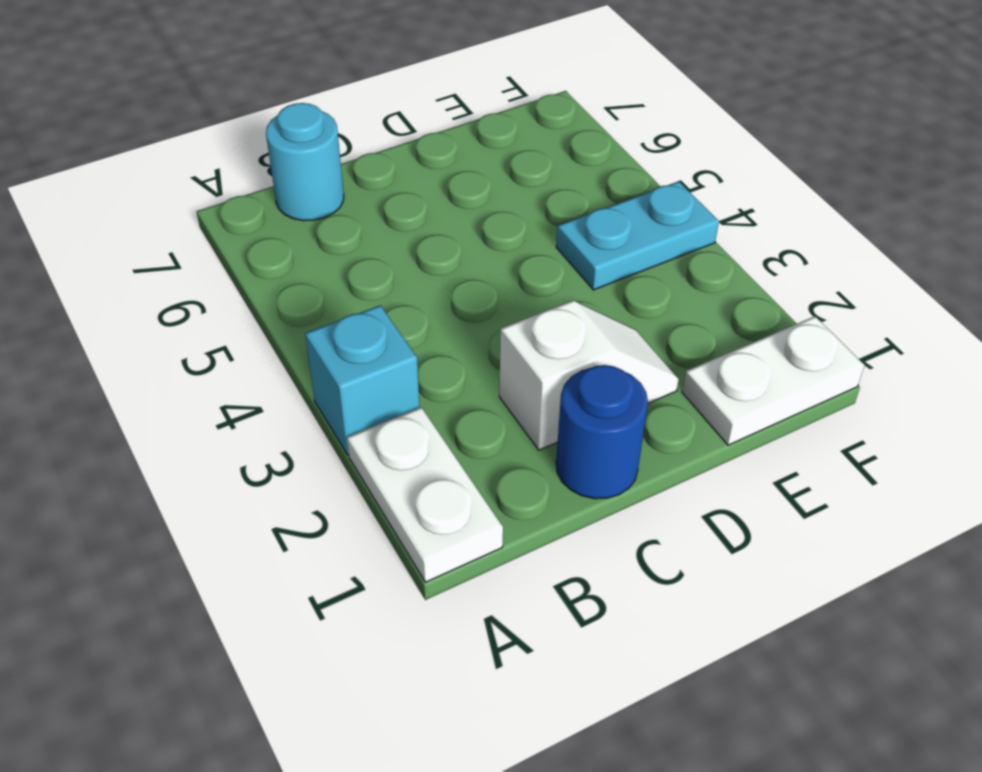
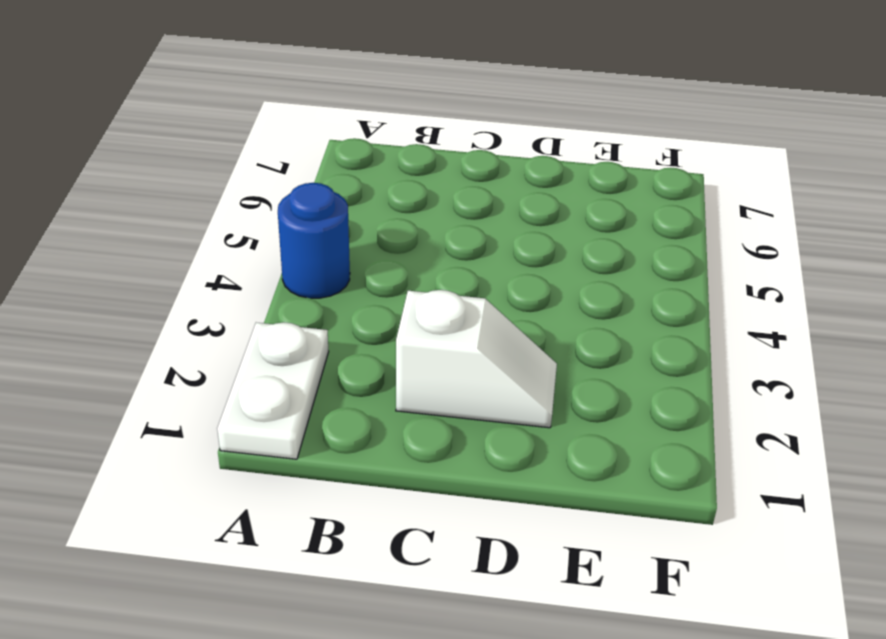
blue round brick A4 level 1 -> blue round brick C1 level 1
none -> cyan brick A3 level 1
none -> cyan round brick B7 level 1

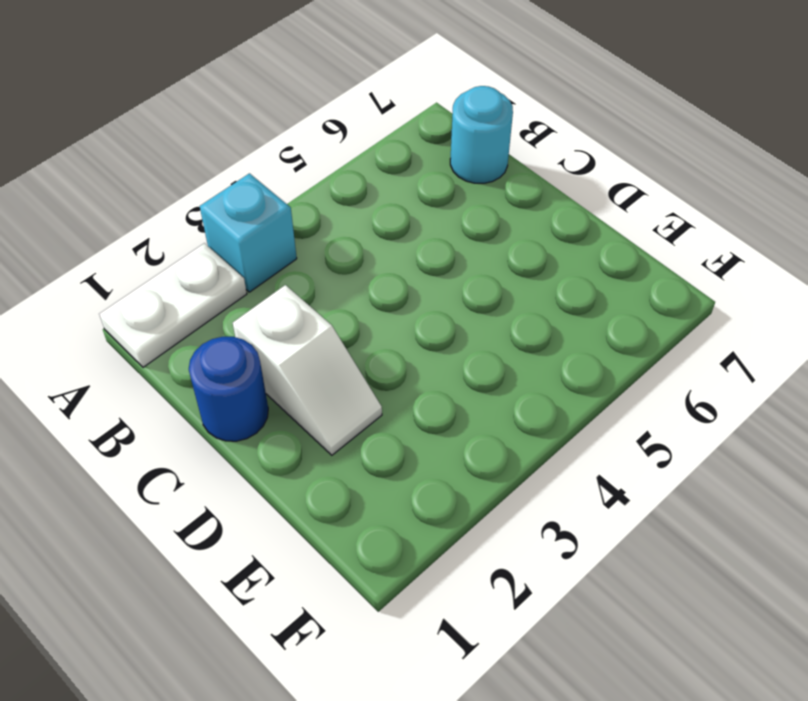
none -> white plate E1:F1 level 1
none -> cyan plate E4:F4 level 1

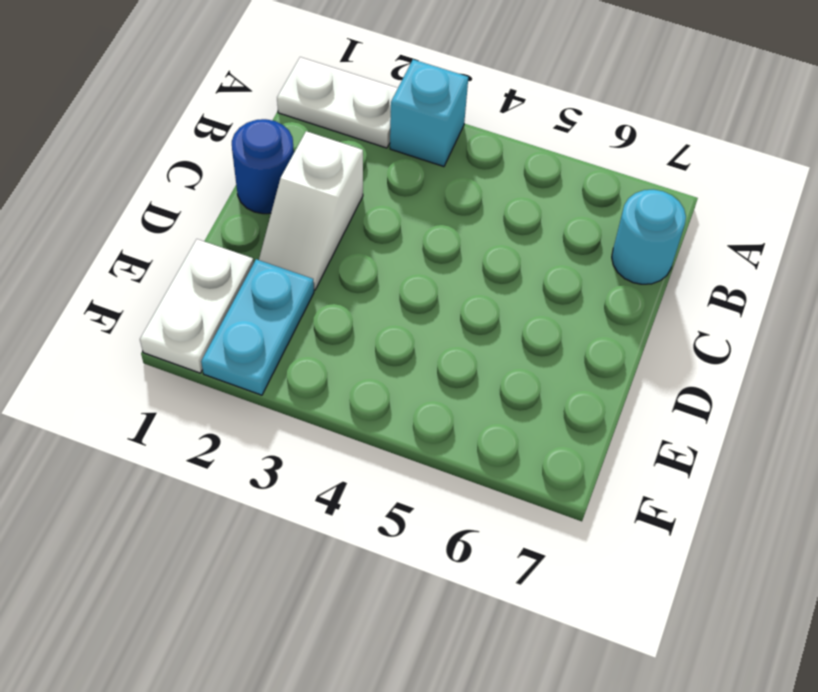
cyan plate E2:F2 level 1 -> cyan plate E4:F4 level 1

